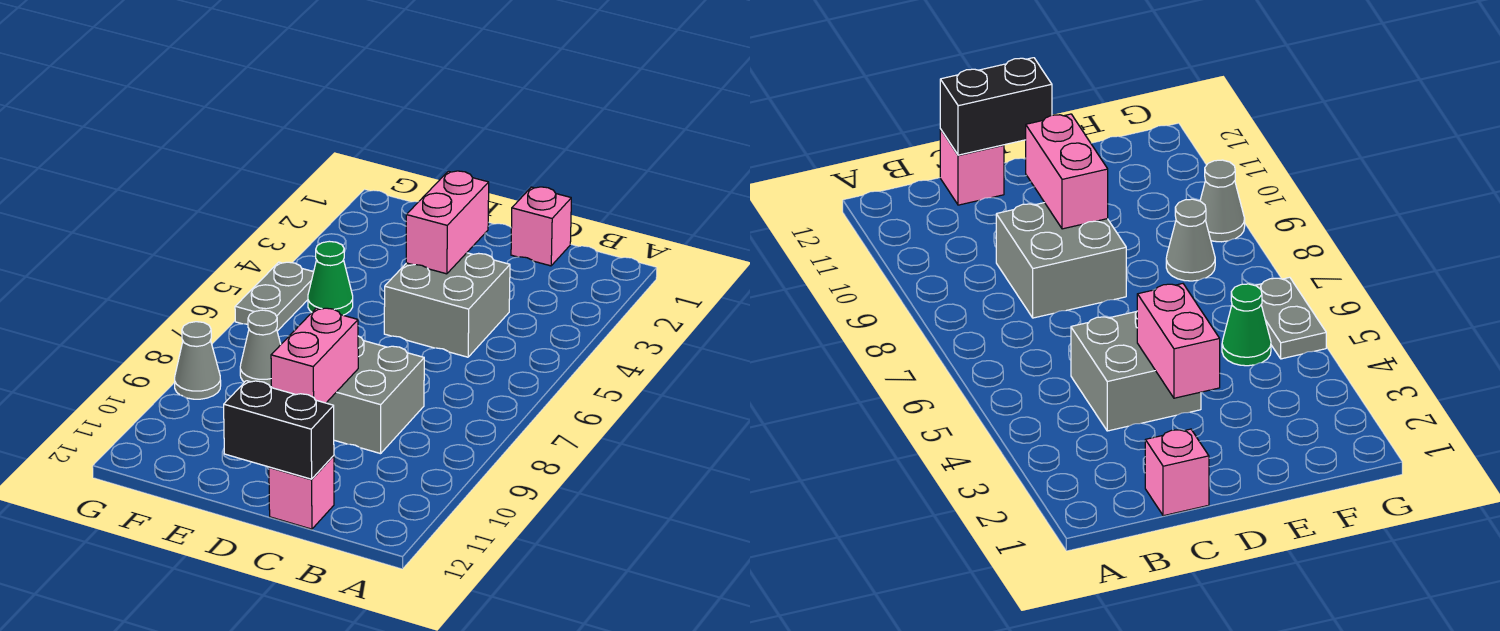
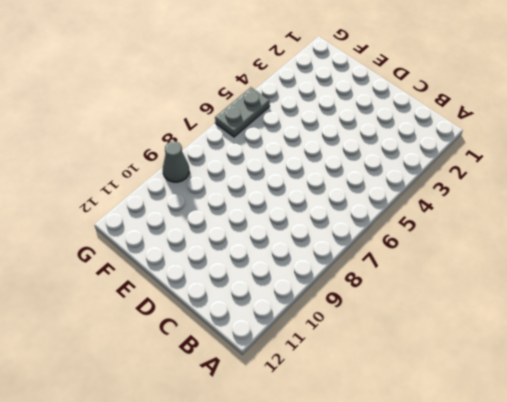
none -> pink brick C1 level 1
none -> grey brick C4:D5 level 1

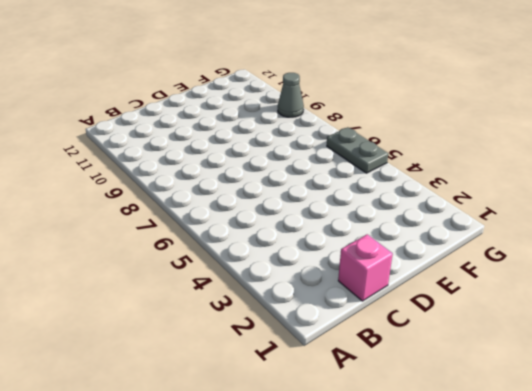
none -> grey brick C4:D5 level 1
none -> grey brick C8:D9 level 1

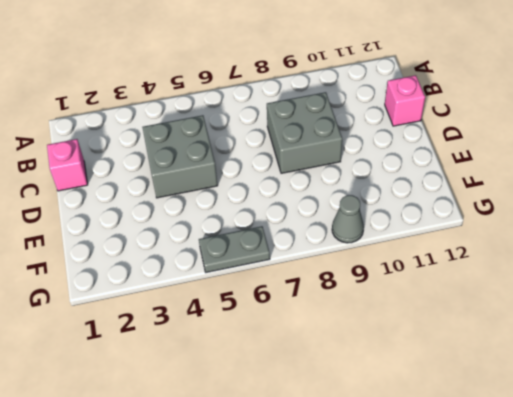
none -> green cone F5 level 1
none -> grey cone F8 level 1

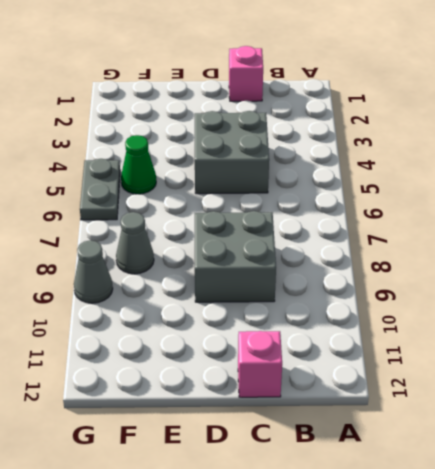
none -> black brick C12:D12 level 2
none -> pink brick D3:D4 level 2

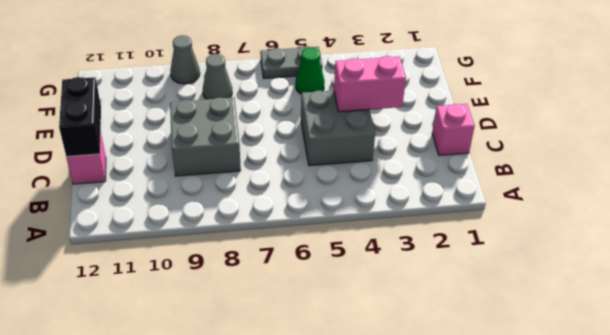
none -> pink brick D9:D10 level 2

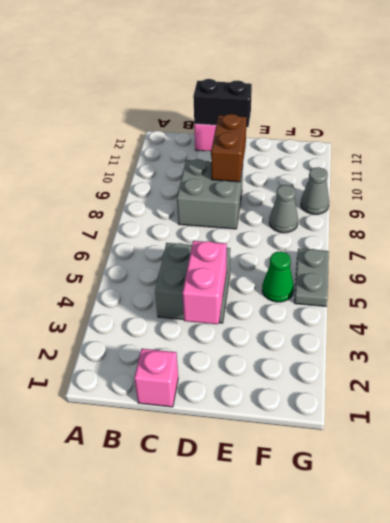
brown brick D9:D10 level 2 -> pink brick D9:D10 level 2

